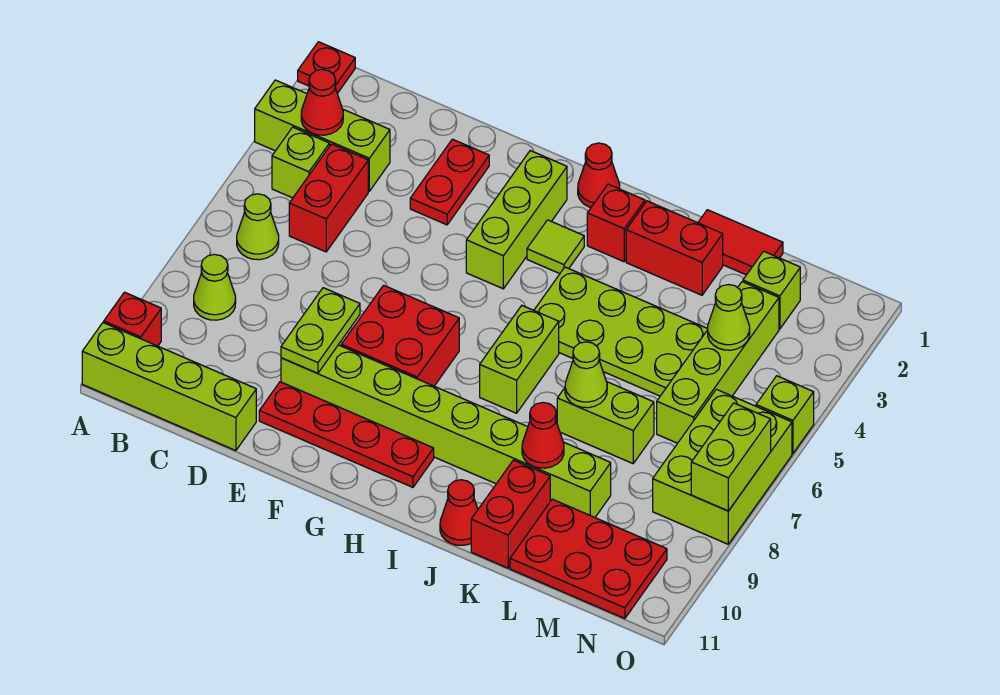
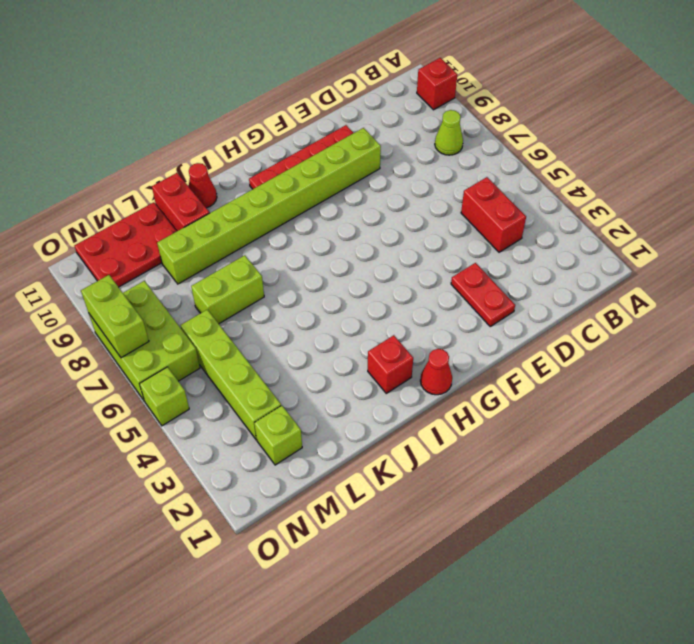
none -> red plate A1 level 1
none -> lime brick A3:C3 level 1
none -> lime brick A11:D11 level 1
none -> lime brick B4 level 1

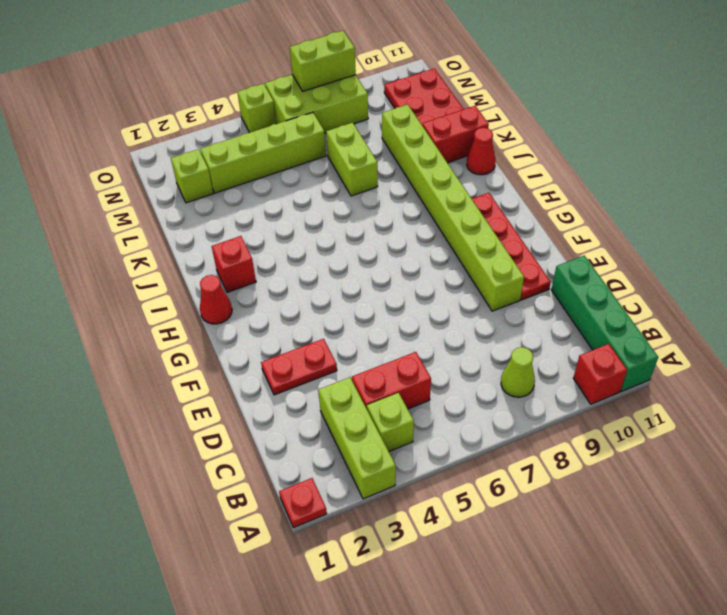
green brick A11:D11 level 1 -> lime brick A11:D11 level 1
none -> lime cone B6 level 1
none -> red brick F7:G8 level 1
none -> lime brick G2:G4 level 1
none -> lime tile H3 level 1

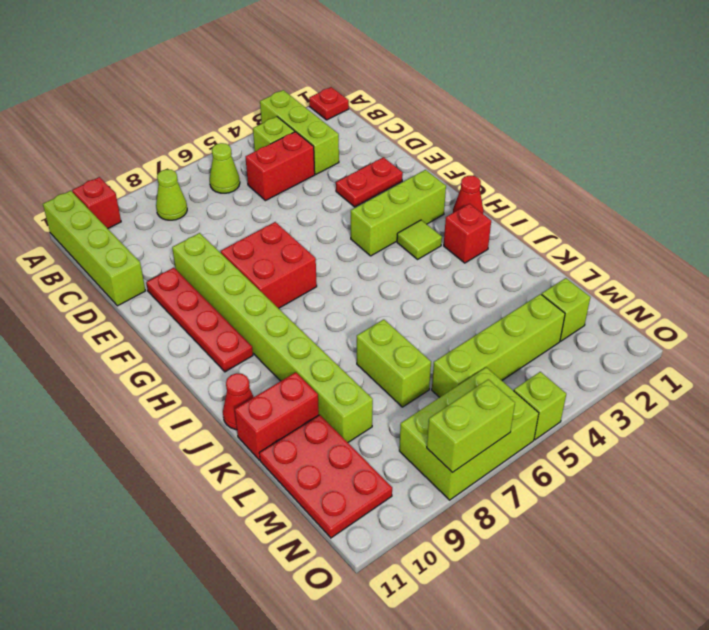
none -> lime plate I4:L5 level 1
none -> lime brick I6:I7 level 1
none -> red brick J2:K2 level 1
none -> red tile K1:L1 level 1

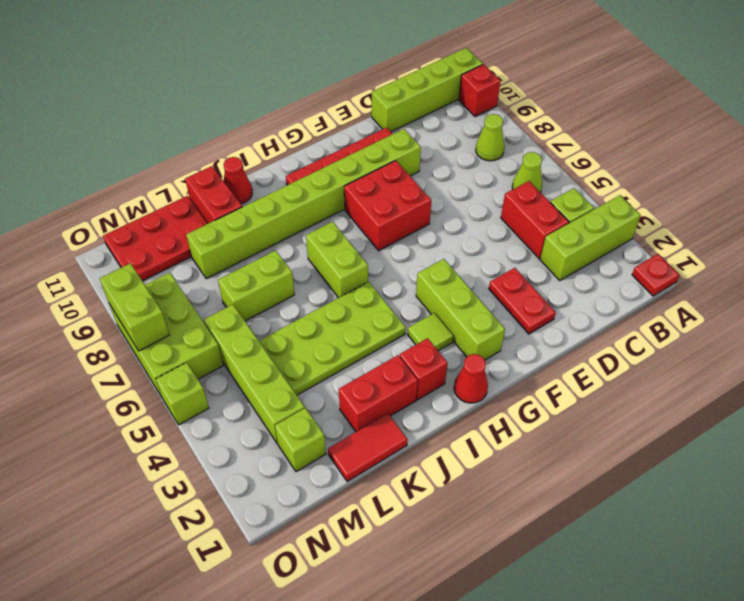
none -> red cone B3 level 2
none -> lime plate E8:E9 level 2
none -> lime cone K7 level 2
none -> red cone K9 level 2

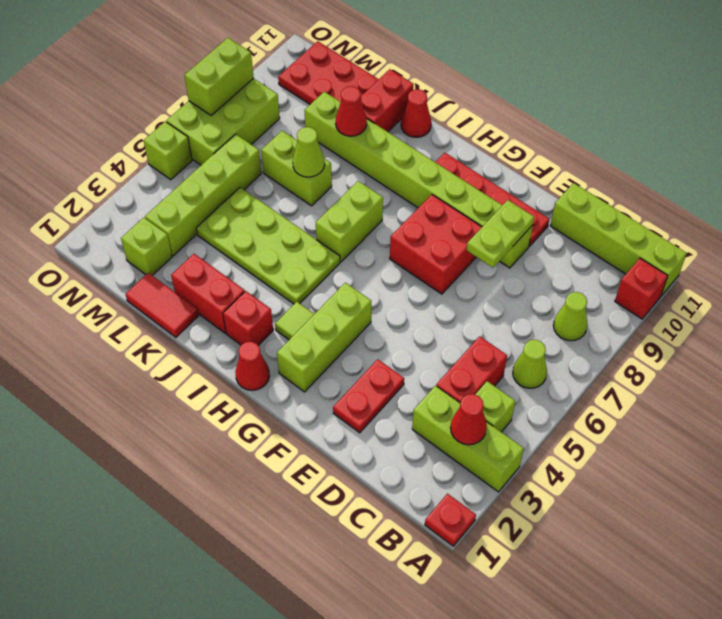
none -> lime cone M4 level 2

